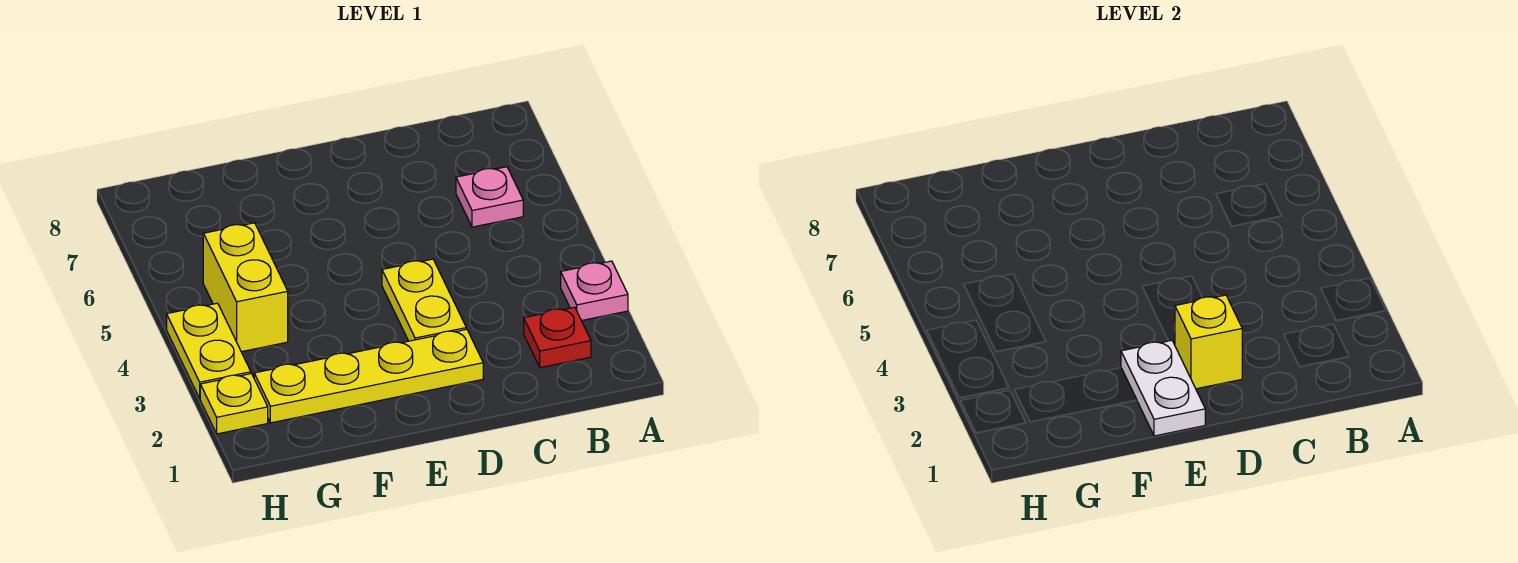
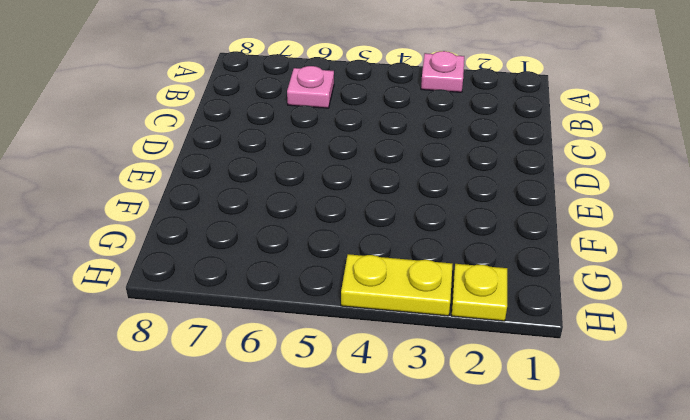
none -> red plate B2 level 1
none -> yellow plate D2:G2 level 1

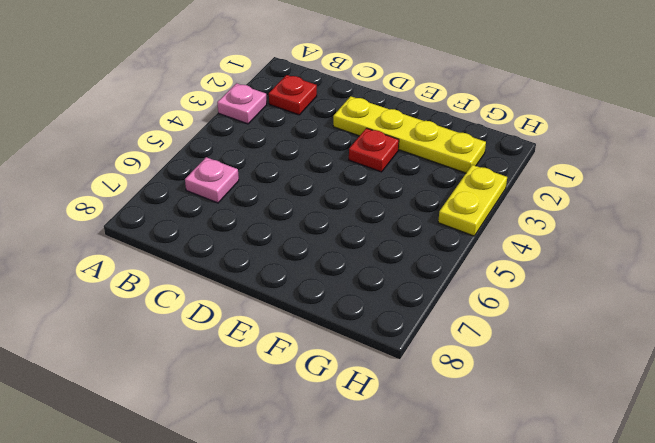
red plate E3 level 1 -> none
none -> yellow plate D3:D4 level 1
none -> yellow brick G4:G5 level 1

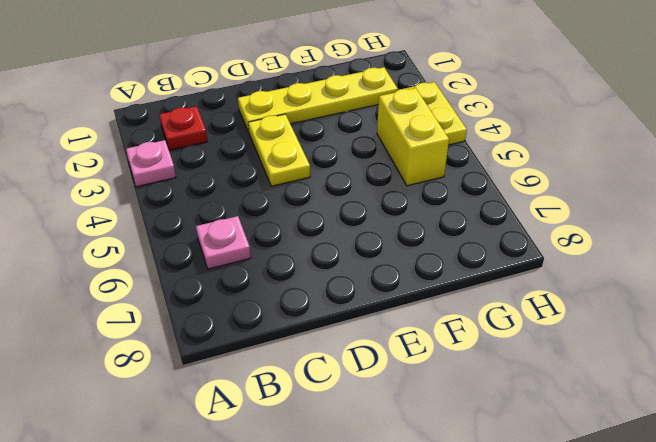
none -> yellow plate H2 level 1
none -> yellow brick D2 level 2

